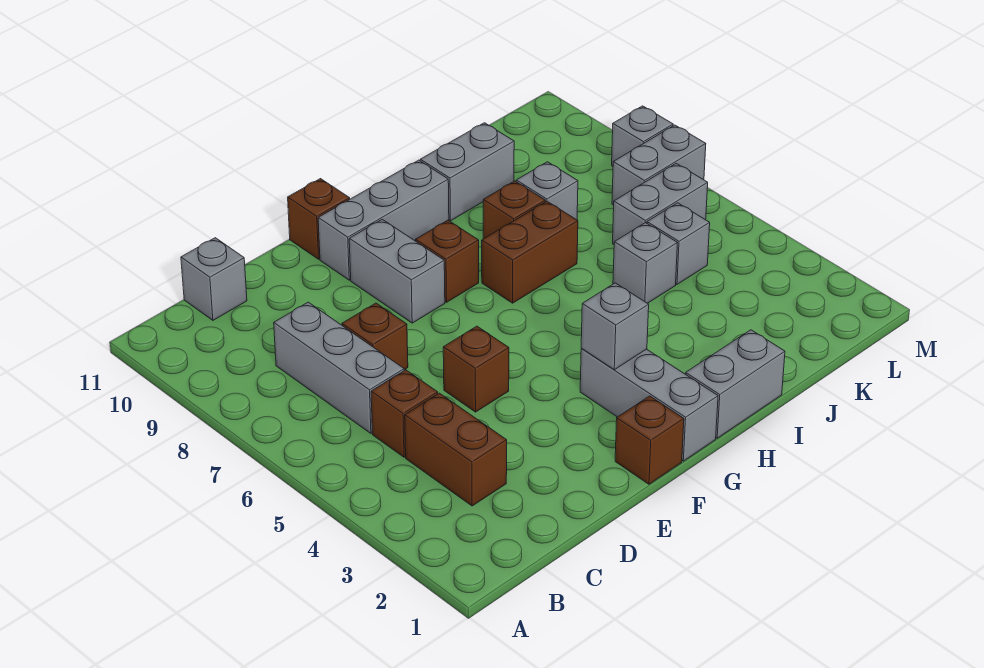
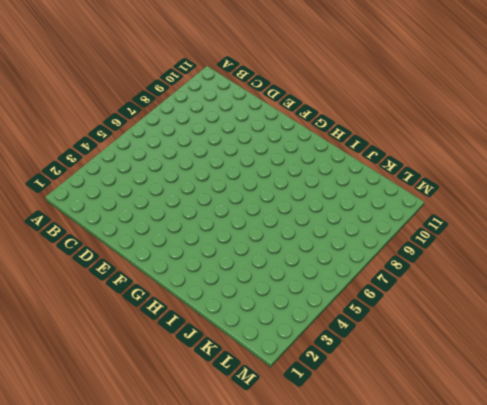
none -> brown brick C3:C4 level 1
none -> brown brick C5 level 1
none -> grey brick C6:C8 level 1

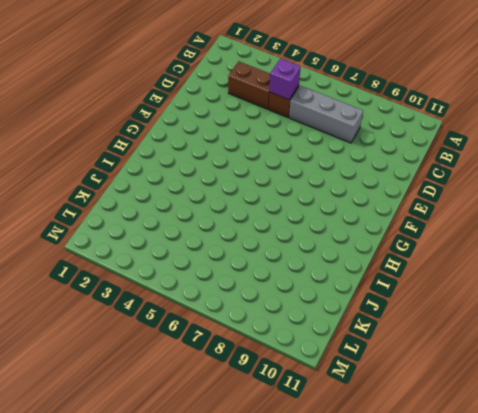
purple brick C5 level 2 -> none
none -> grey brick C11 level 1
none -> brown brick D7 level 1
none -> brown brick E5 level 1

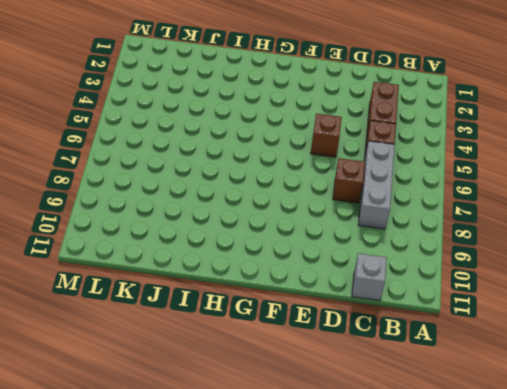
none -> brown brick F1 level 1
none -> grey brick F8:F9 level 1
none -> grey brick F10:H10 level 1

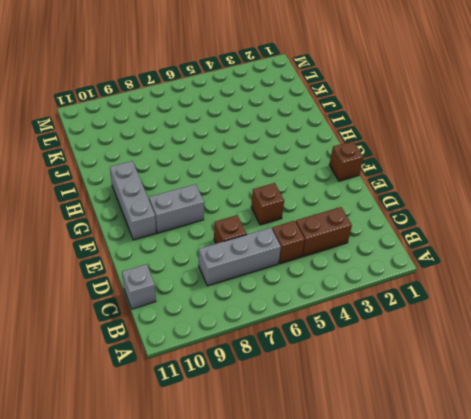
none -> brown brick F11 level 1
none -> grey brick G1:G3 level 1
none -> brown brick G8 level 1

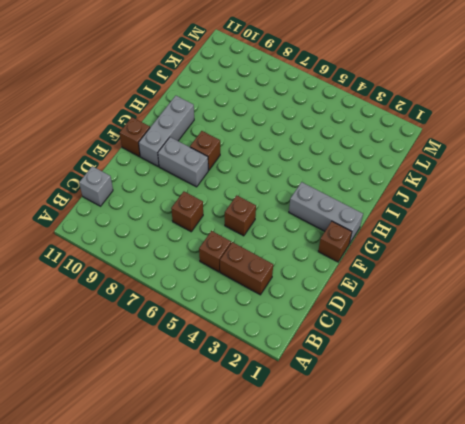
none -> grey brick C6:C8 level 1
none -> grey brick H1:I1 level 1
none -> brown brick H7:I7 level 1

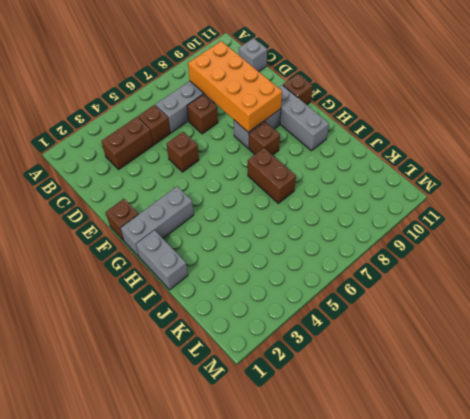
orange brick C8:F9 level 2 -> none
none -> brown brick I8 level 1
none -> grey brick I10:J10 level 1
none -> grey brick J5 level 1

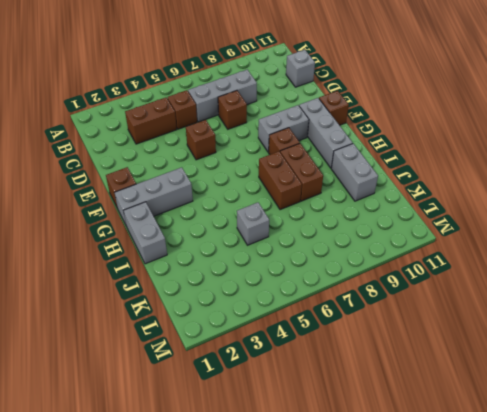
brown brick H8:I8 level 1 -> brown brick I8 level 1
none -> grey brick J8 level 1
none -> grey brick K5 level 1
none -> grey brick K6:L6 level 1

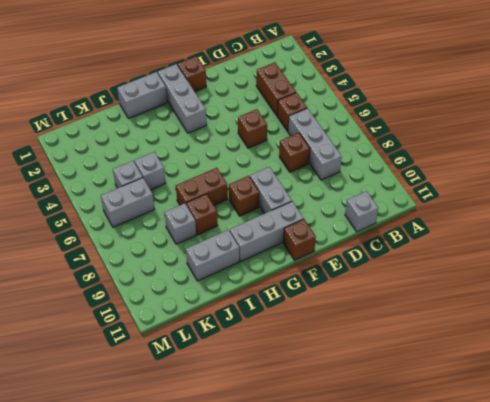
none -> grey brick L7:M7 level 1
none -> grey brick M8 level 1
none -> grey brick G3 level 2

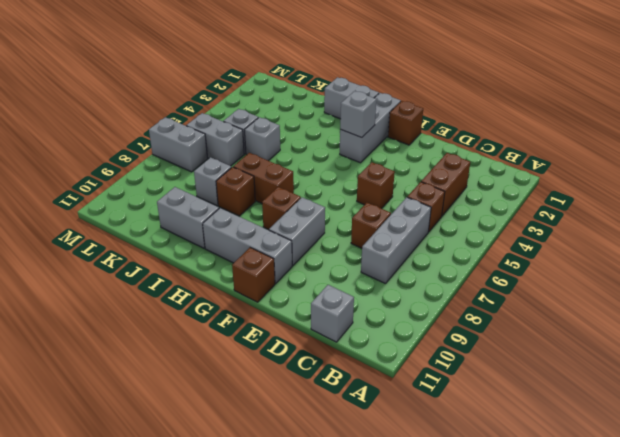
none -> grey brick M8 level 1

